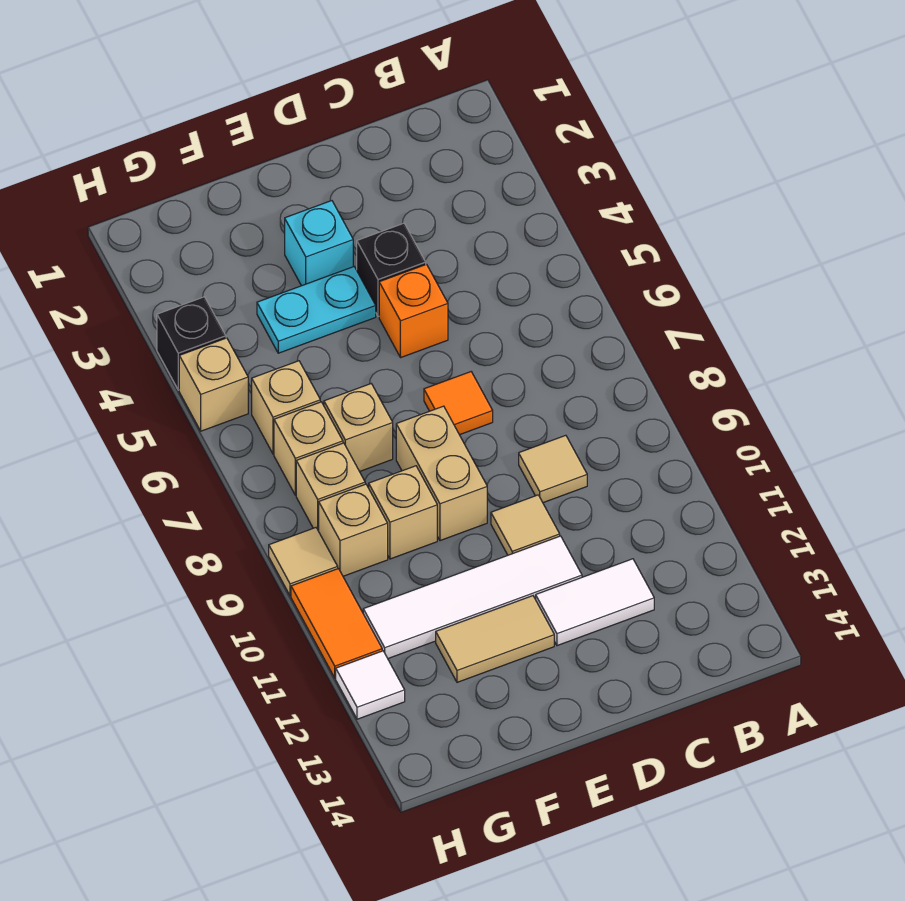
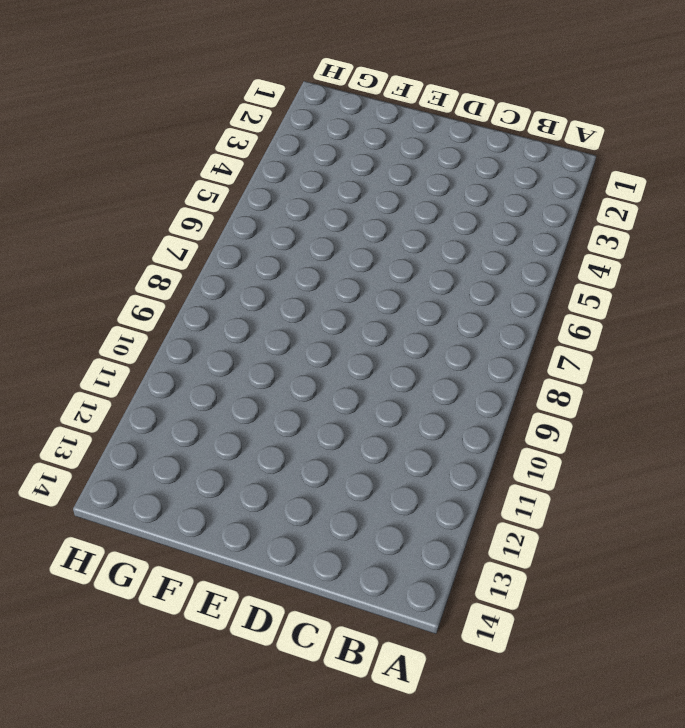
none -> tan tile C9 level 1
none -> white tile C12:D12 level 1
none -> black brick D4 level 1

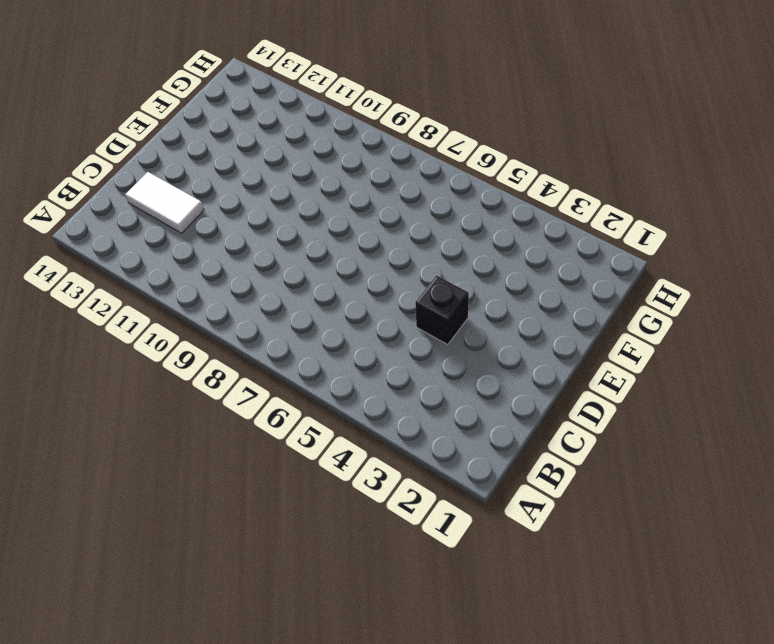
white tile C12:C13 level 1 -> white tile C12:D12 level 1
none -> tan tile C9 level 1
none -> orange brick D5 level 1
none -> orange tile D7 level 1

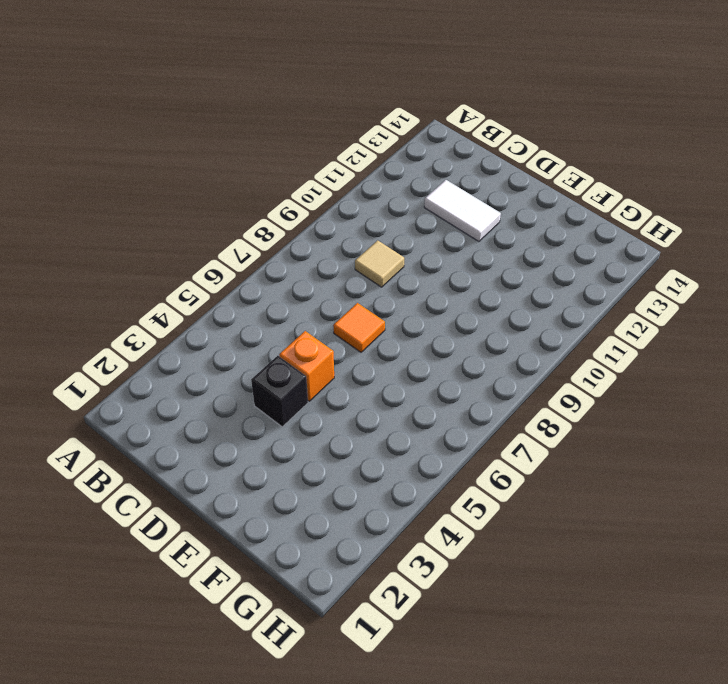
none -> tan tile D10 level 1
none -> white tile D11:G11 level 1
none -> cyan brick E3 level 1

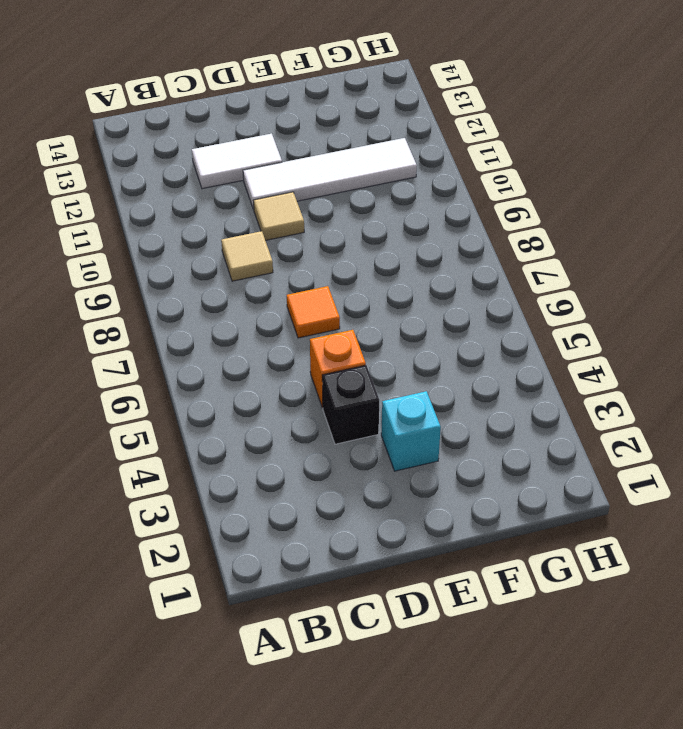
none -> cyan plate E4:F4 level 1
none -> tan brick E8:E9 level 1
none -> tan tile E12:F12 level 1

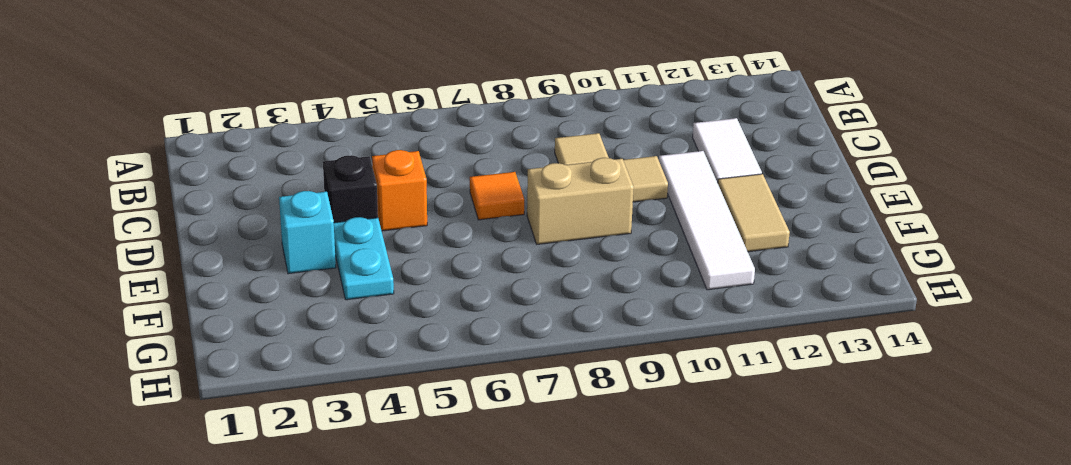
none -> tan brick F7 level 1
none -> tan brick F9 level 1
none -> tan brick G6 level 1

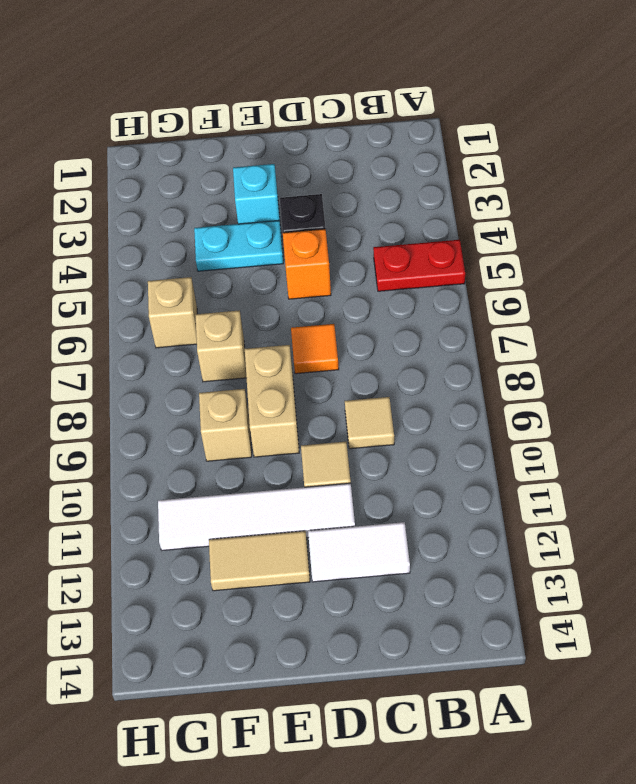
red plate A5:B5 level 1 -> none
none -> tan brick G7 level 1
none -> tan brick G8 level 1
none -> tan brick G9 level 1

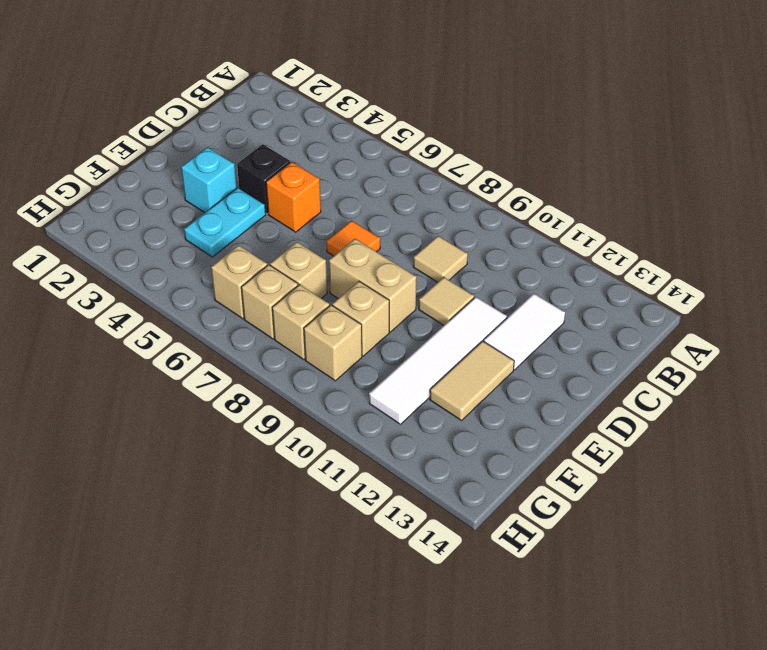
none -> black brick H4 level 1
none -> tan brick H5 level 1
none -> tan tile H9 level 1

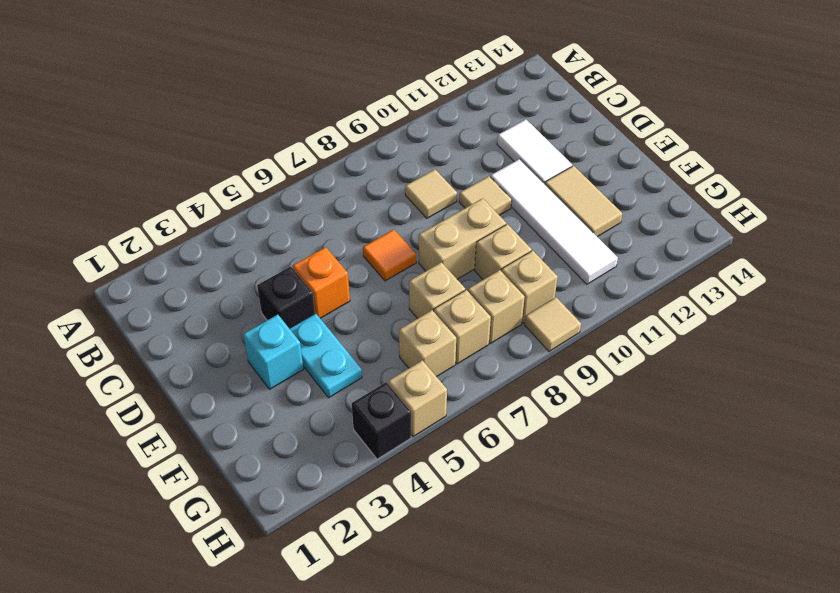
none -> orange tile H10:H11 level 1
none -> white tile H12 level 1

